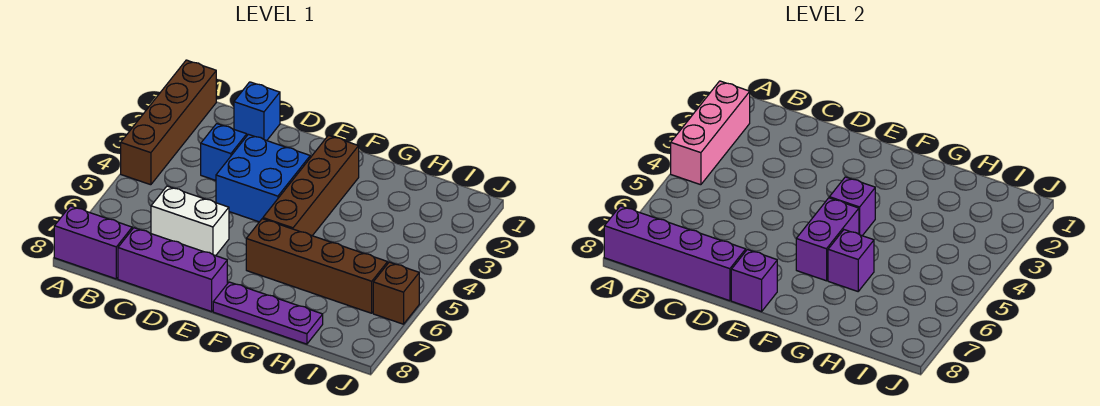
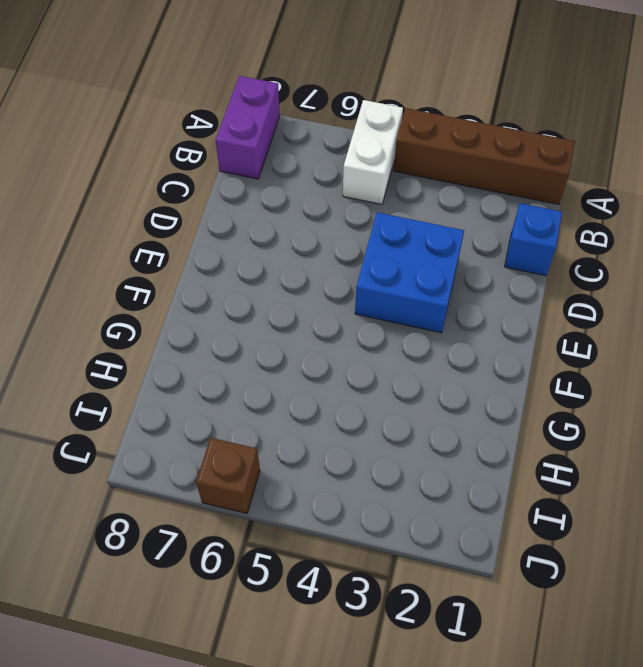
white brick A5:B5 level 1 -> white brick C6:D6 level 1
none -> blue brick C3 level 1
none -> purple brick C8:E8 level 1
none -> brown brick F2:F5 level 1

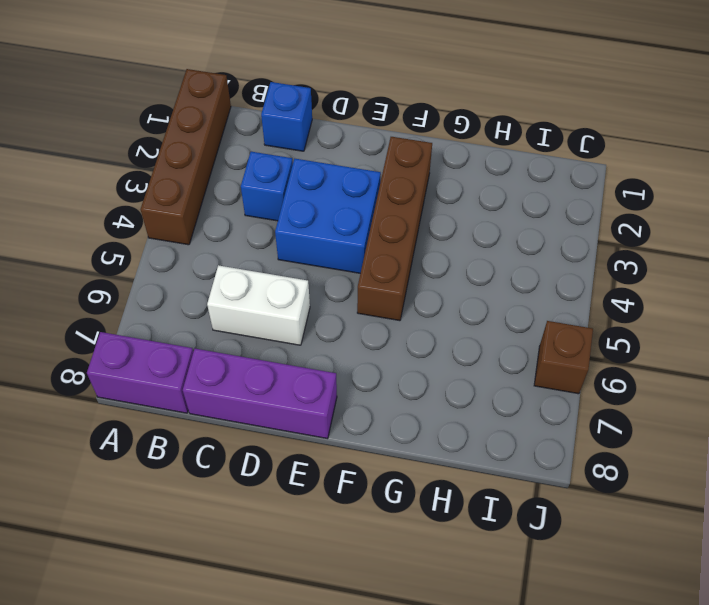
none -> brown brick F6:I6 level 1
none -> purple plate F8:H8 level 1
none -> pink brick A2:A4 level 2

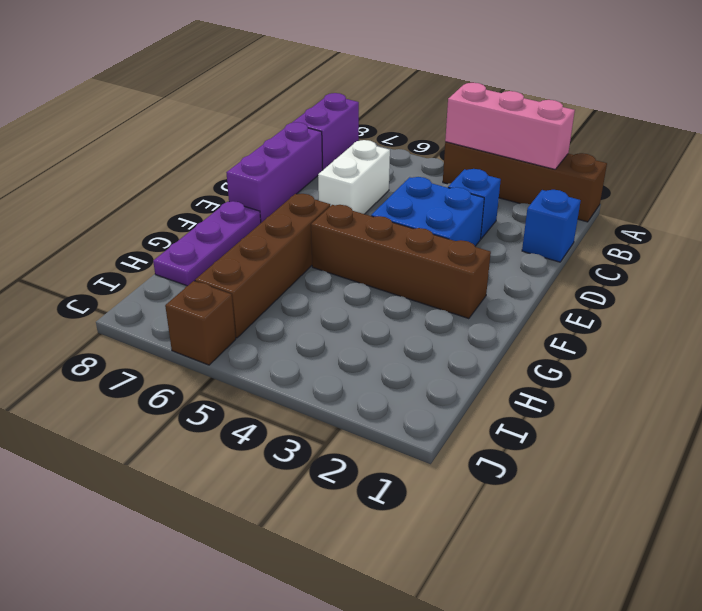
none -> purple brick A8:D8 level 2
none -> purple brick E8 level 2
none -> purple brick F4 level 2

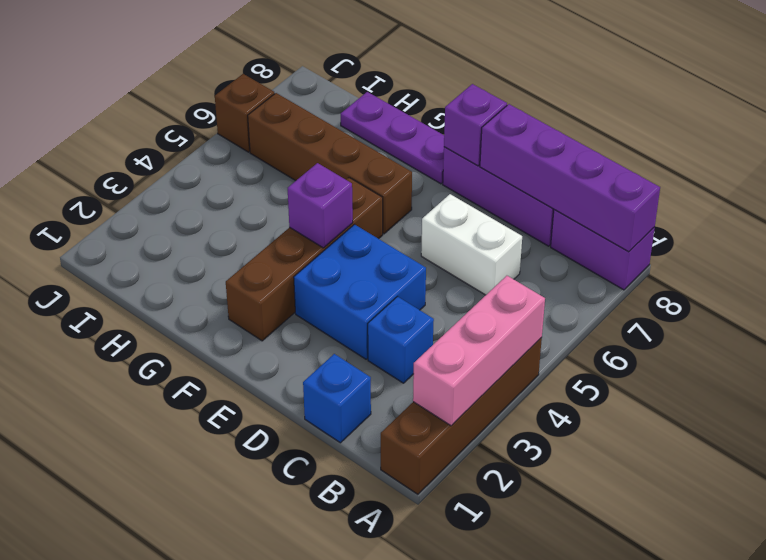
none -> purple brick F5:F6 level 2
none -> purple brick G6 level 2

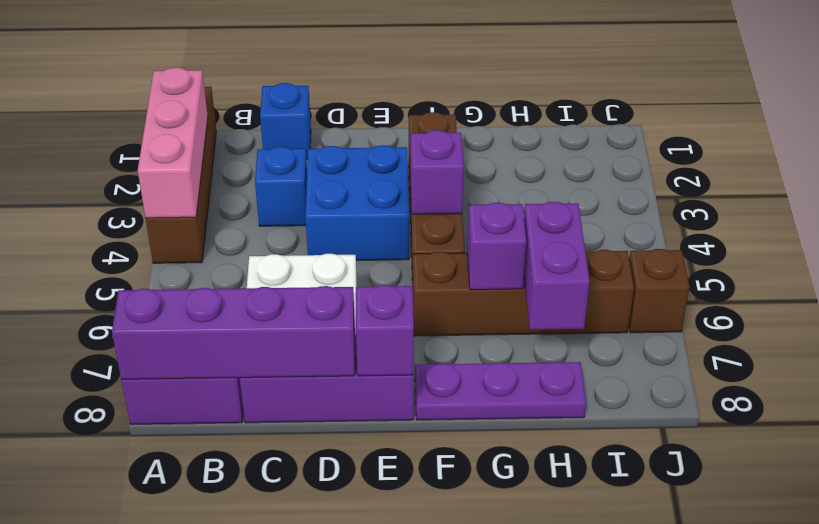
purple brick H6:H7 level 2 -> purple brick F5:F6 level 2

